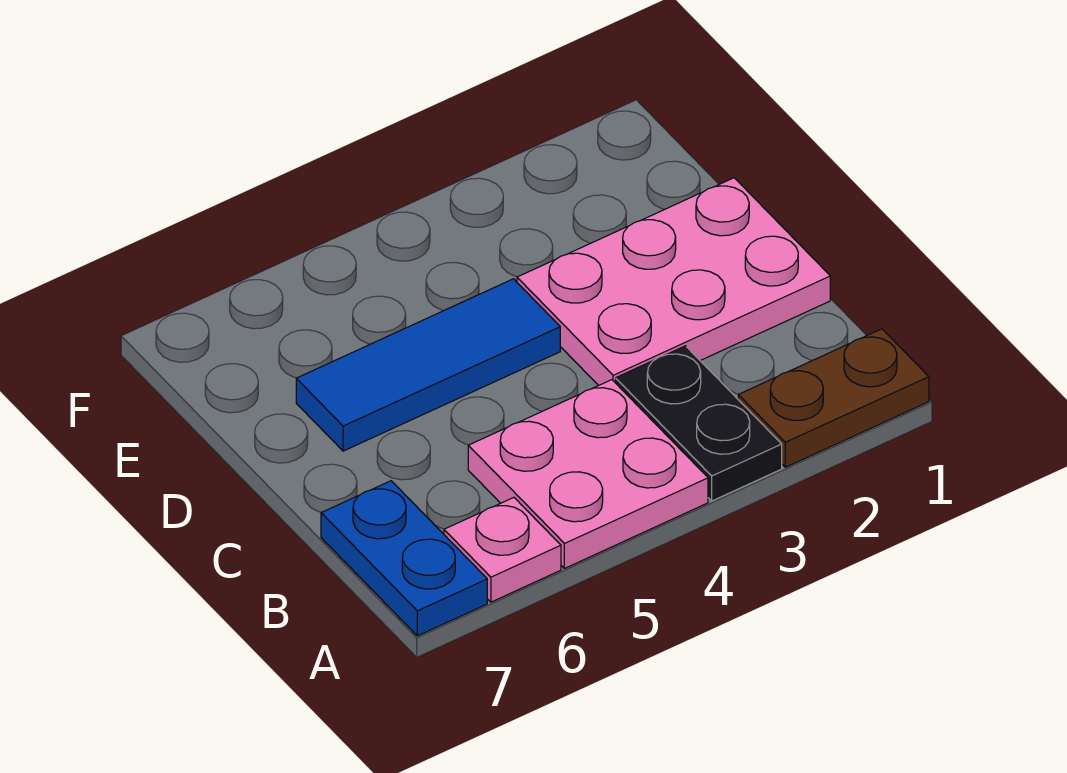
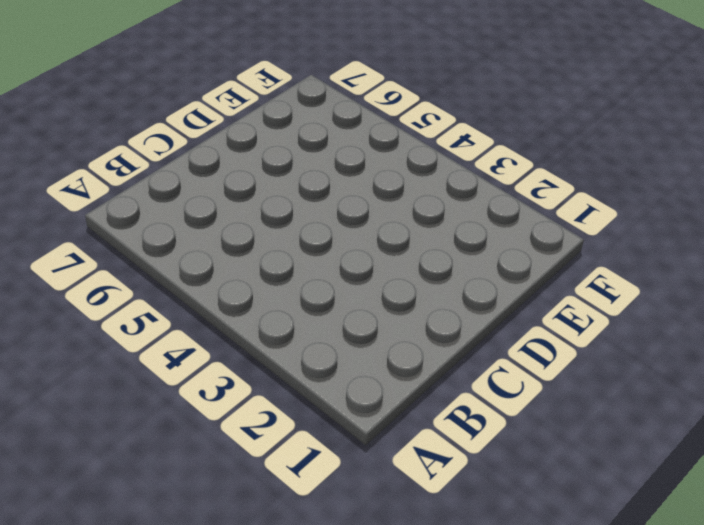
none -> brown plate A1:A2 level 1
none -> black plate A3:B3 level 1

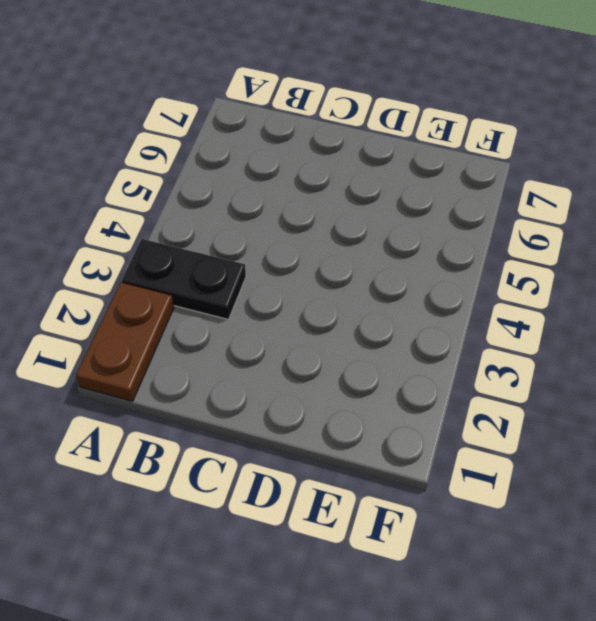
none -> pink plate A4:B5 level 1
none -> pink plate A6 level 1

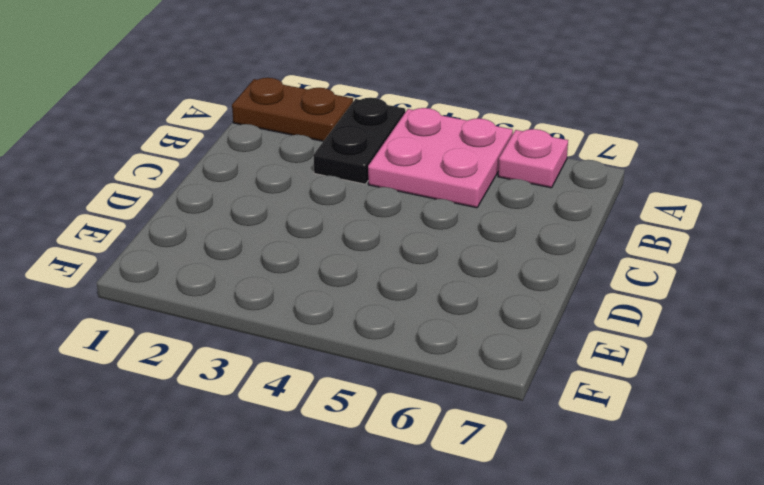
none -> blue plate A7:B7 level 1
none -> pink plate C1:D3 level 1

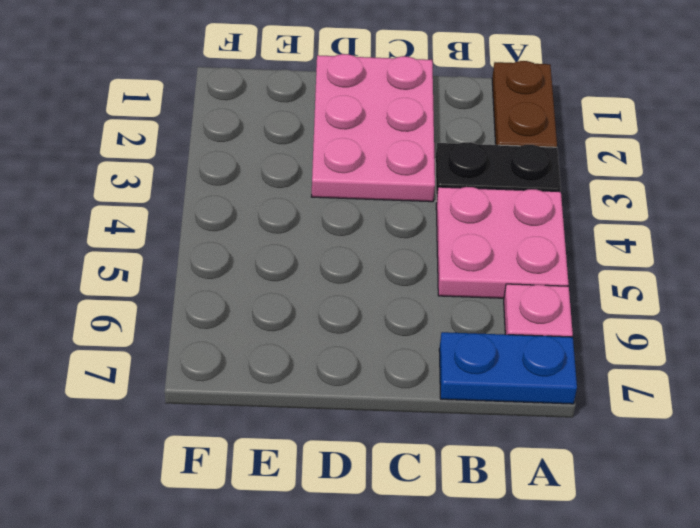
none -> blue tile D4:D6 level 1

